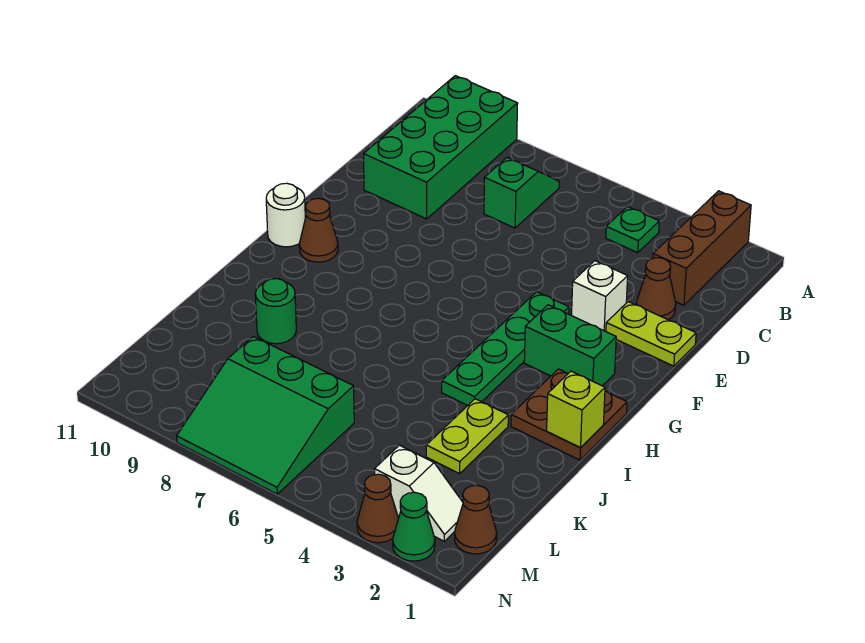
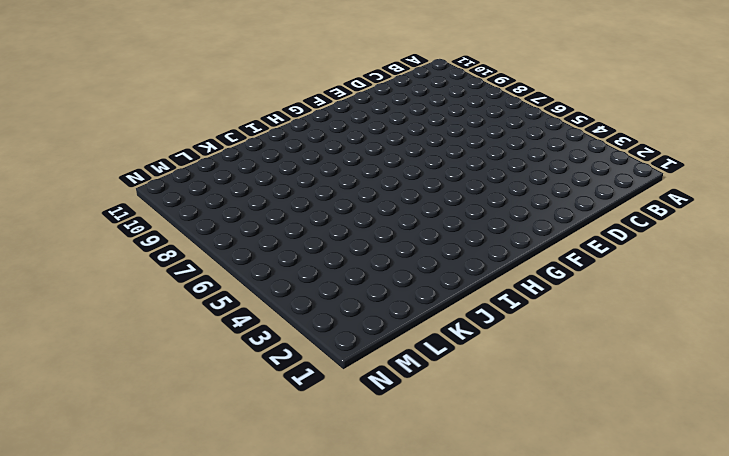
none -> brown brick A2:C2 level 1
none -> green brick A9:D10 level 1
none -> green plate B4 level 1

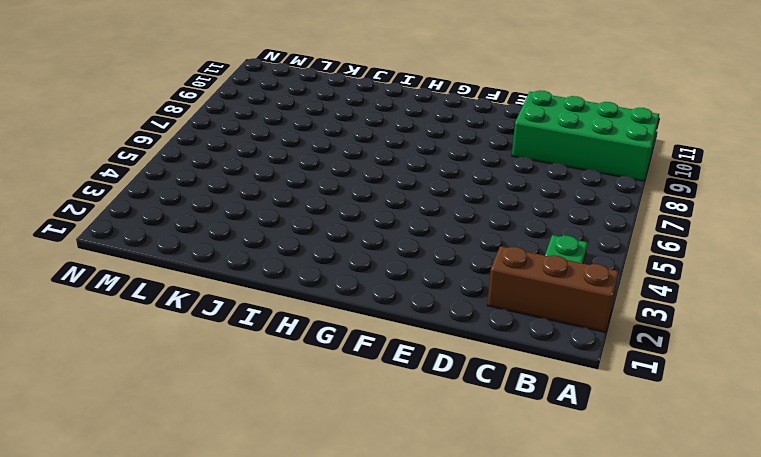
none -> green slope B7:C7 level 1 top C
none -> brown cone D2 level 1
none -> lime plate E1:E2 level 1

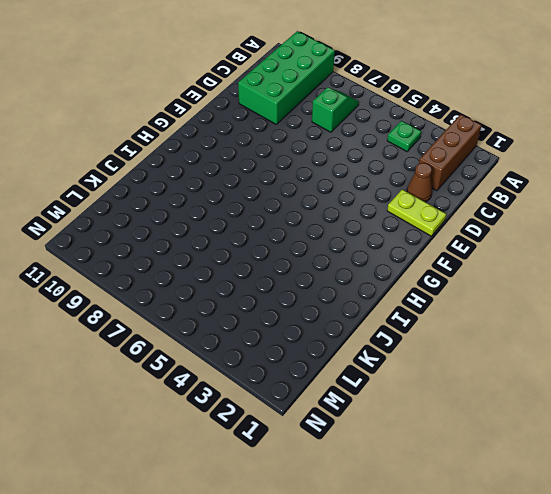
none -> white brick E3 level 1
none -> green plate F4:I4 level 1
none -> green brick G2:G3 level 1

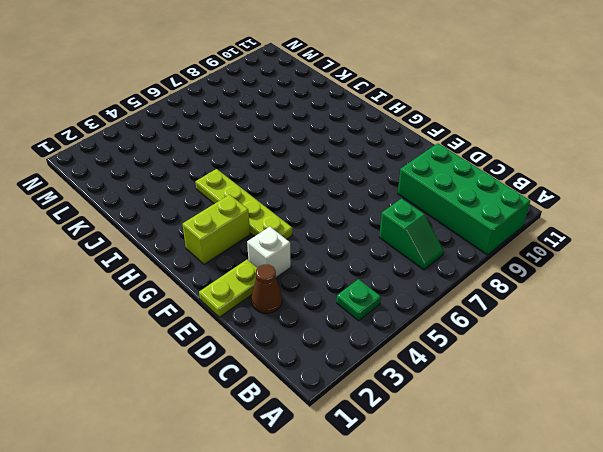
lime plate F4:I4 level 1 -> green plate F4:I4 level 1
lime brick G2:G3 level 1 -> green brick G2:G3 level 1
none -> brown brick A2:C2 level 1
none -> brown cone G10 level 1
none -> white round brick G11 level 1

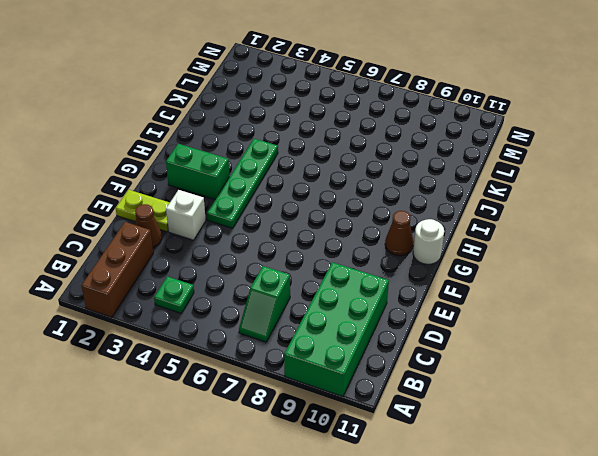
none -> brown plate H1:I2 level 1
none -> lime plate J3:K3 level 1
none -> green round brick J9 level 1

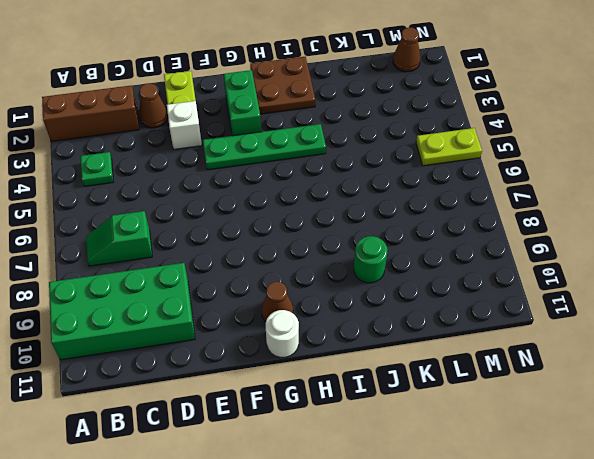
lime plate M5:N5 level 1 -> lime plate J3:K3 level 1
none -> green slope L6:N8 level 1 top L
none -> white slope M2:M3 level 1 top 3
none -> green cone N2 level 1

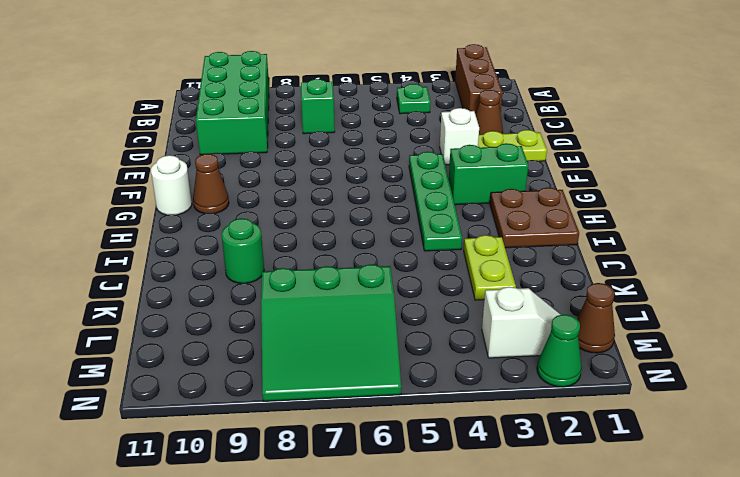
none -> brown cone N3 level 1
none -> lime brick I1 level 2

